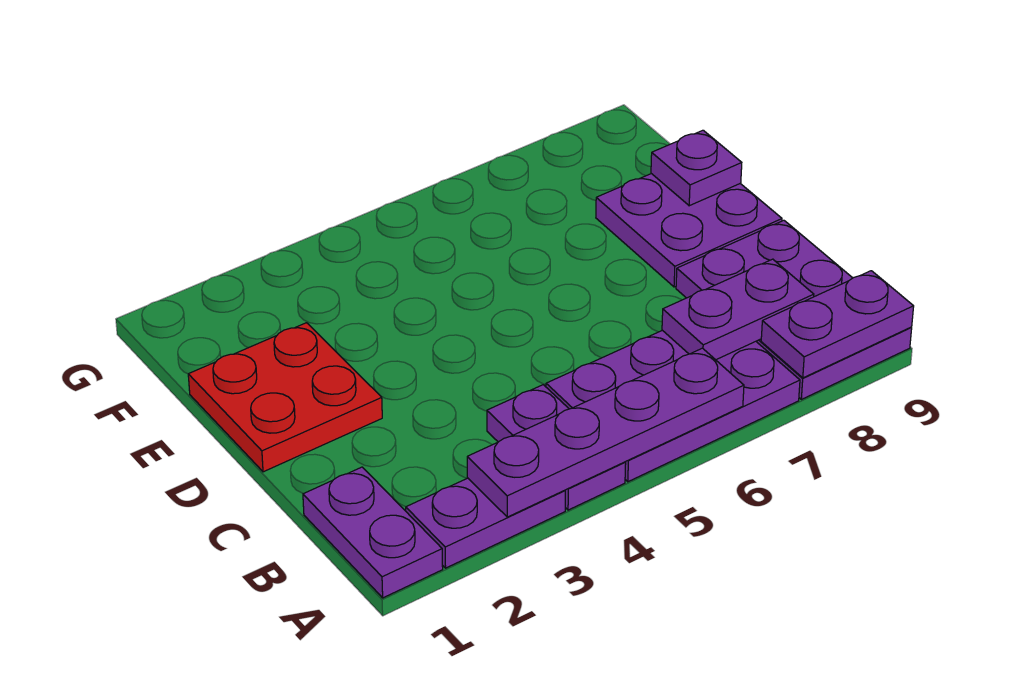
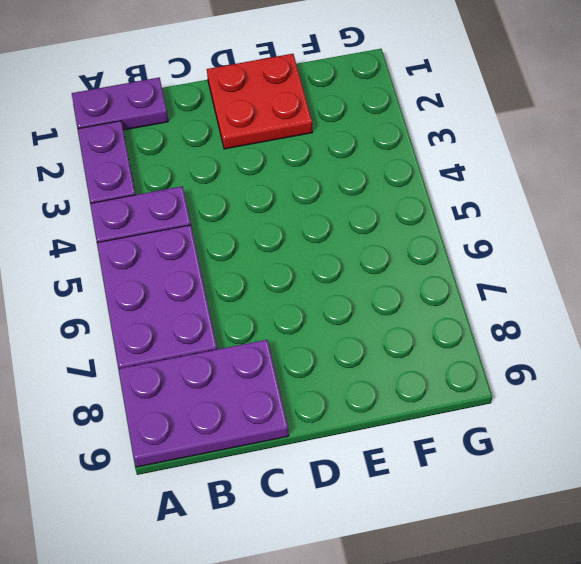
none -> purple plate D8:E9 level 1
none -> purple plate A3:A6 level 2

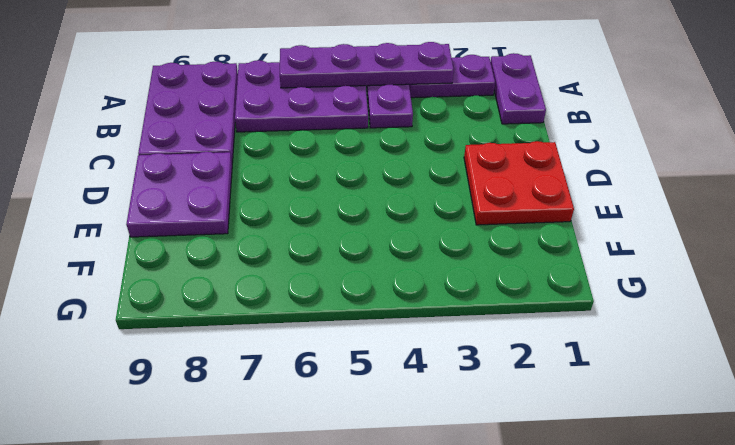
none -> purple plate A8:A9 level 2
none -> purple plate B7:B8 level 2

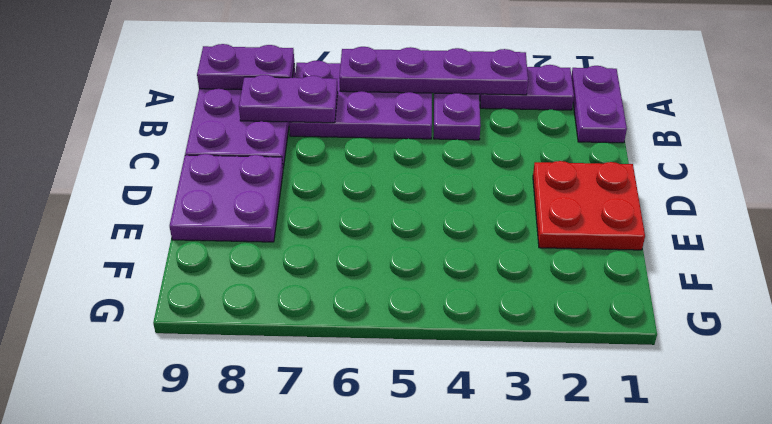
none -> purple plate E9 level 2

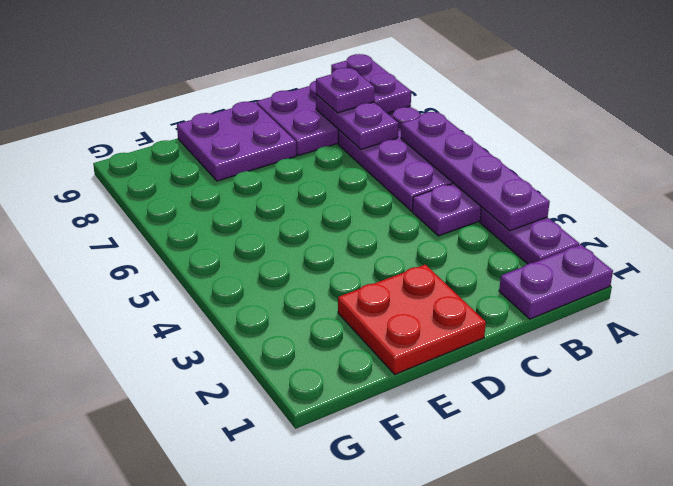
purple plate B8 level 3 -> purple plate E9 level 2

